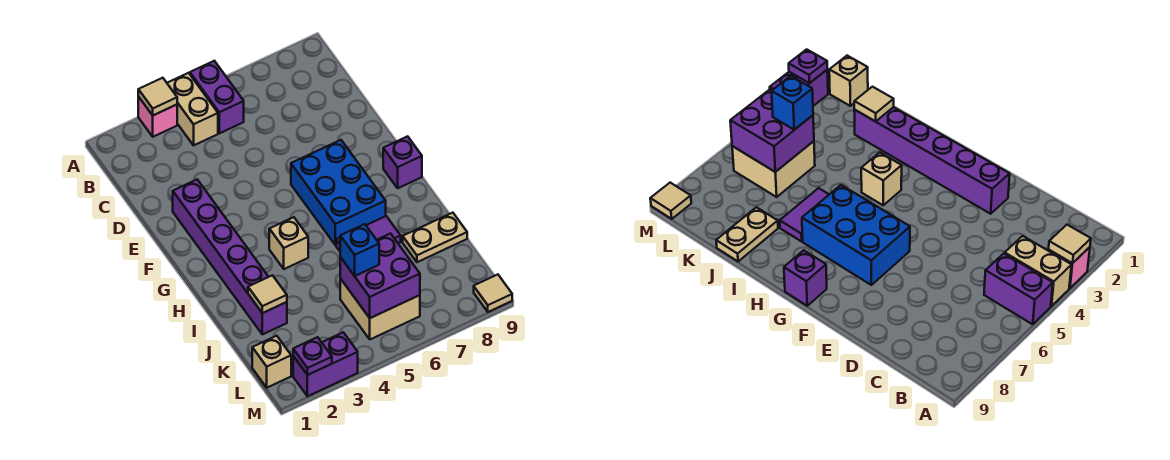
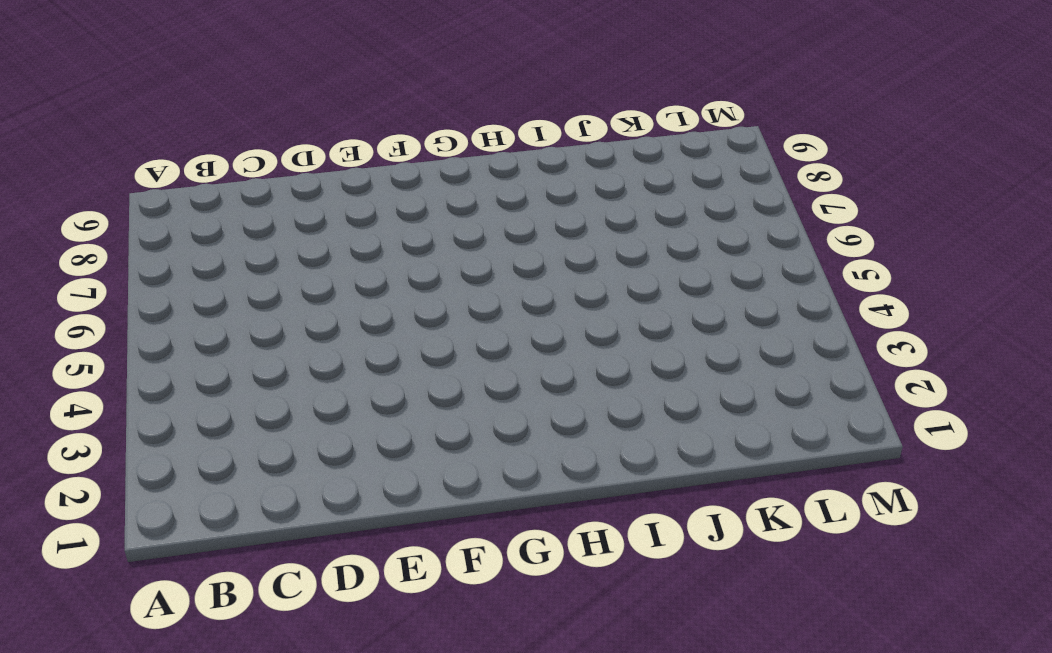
none -> pink brick A3 level 1
none -> tan brick A4:B4 level 1
none -> purple brick A5:B5 level 1

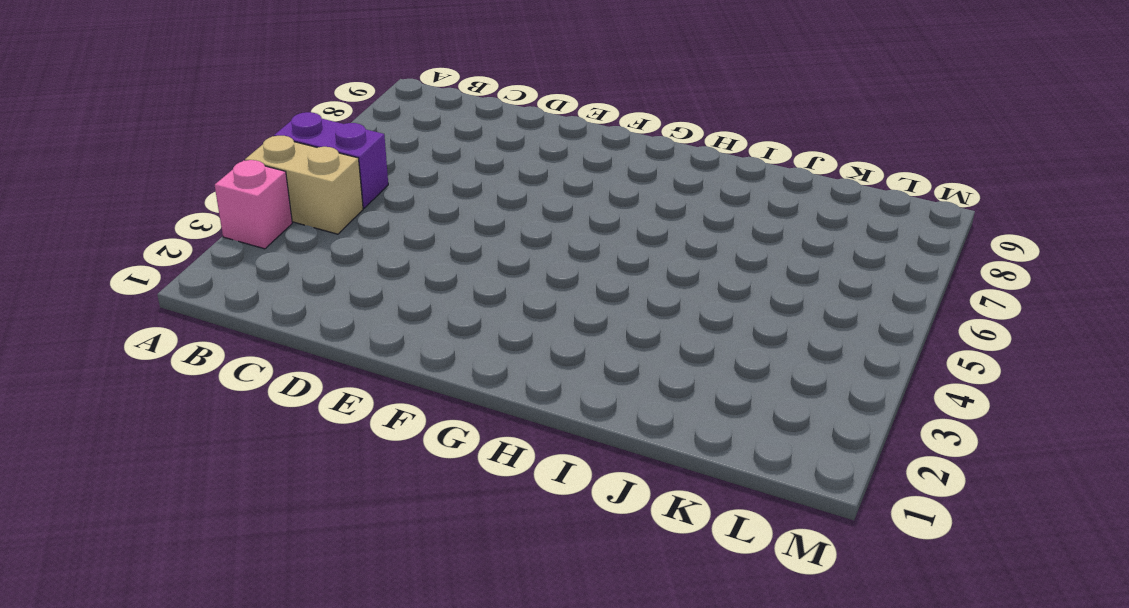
none -> purple brick E2:J2 level 1
none -> blue brick F6:H7 level 1
none -> purple brick G9 level 1

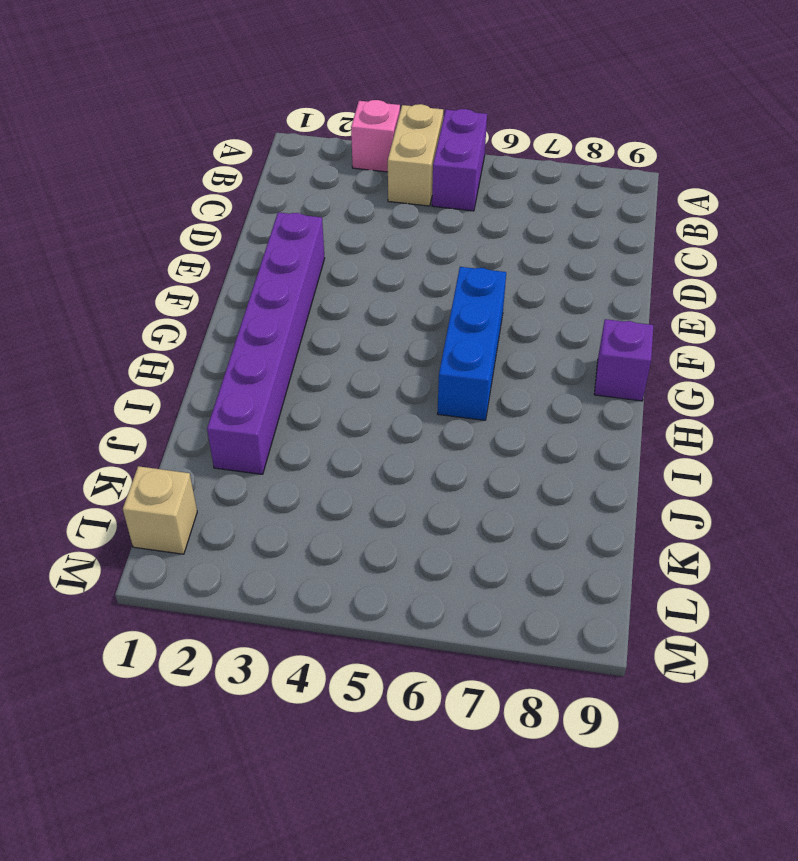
blue brick F6:H6 level 1 -> blue brick F6:H7 level 1
none -> tan brick H4 level 1
none -> purple tile I6:I7 level 1
none -> tan plate J8:J9 level 1

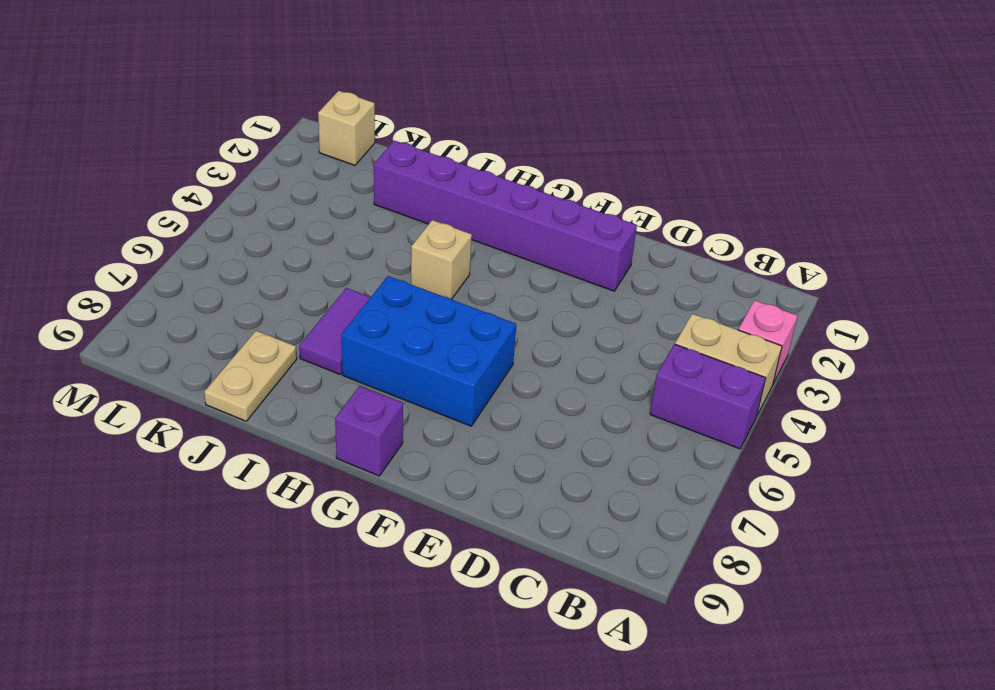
none -> tan brick K5:L6 level 1
none -> purple brick M2:M3 level 1
none -> tan tile M9 level 1

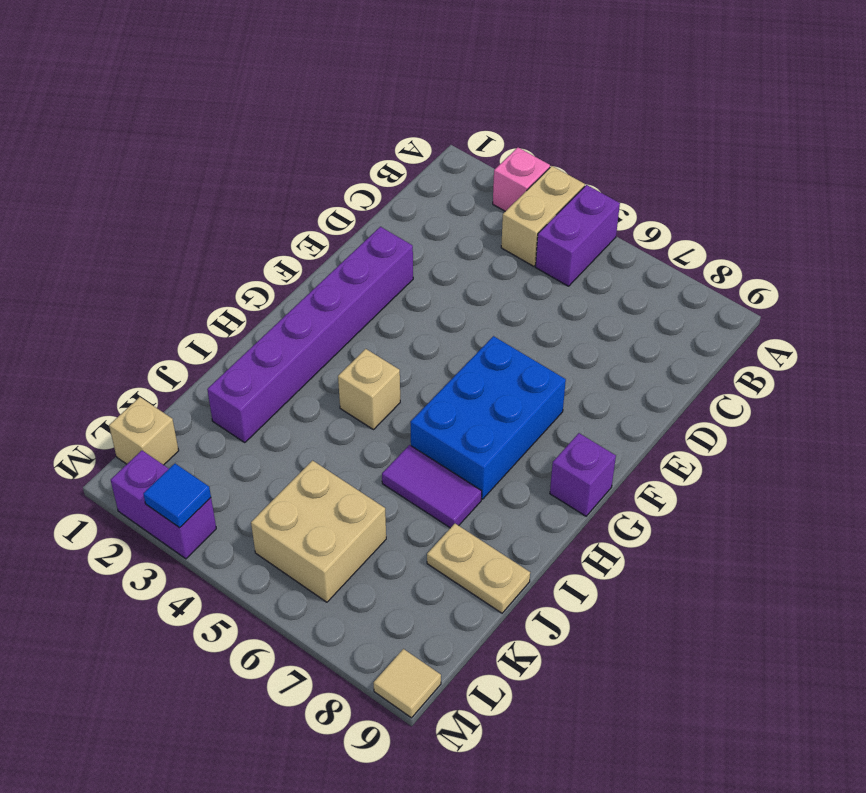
blue tile M3 level 2 -> none
none -> tan tile A3 level 2
none -> tan tile J2 level 2
none -> purple brick K5:L6 level 2

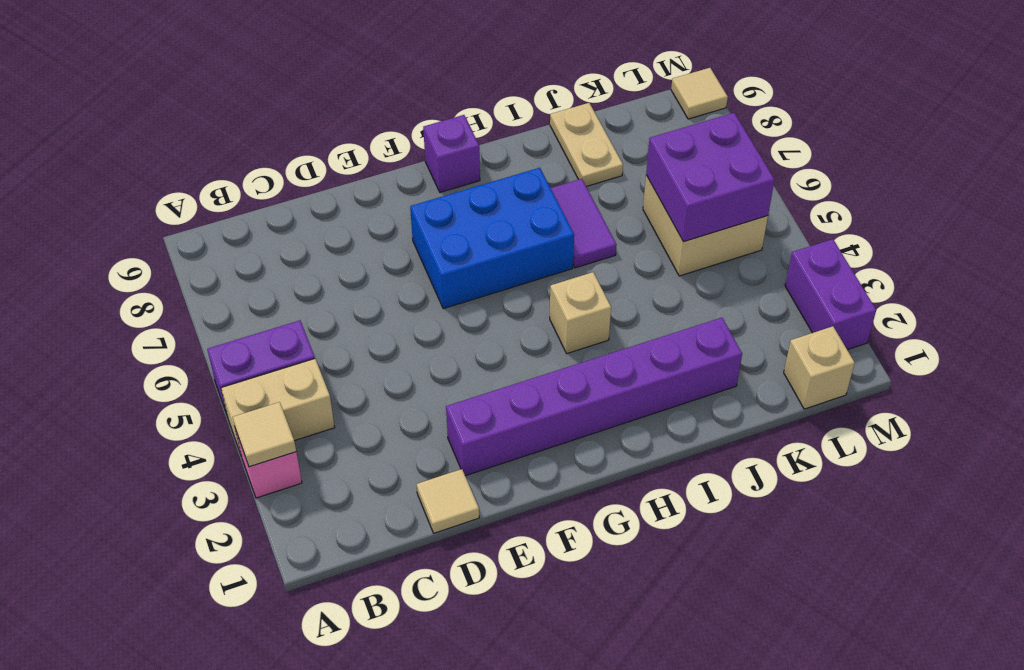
tan tile D1 level 1 -> tan tile J2 level 2
none -> purple plate M2 level 2
none -> blue brick K5 level 3

